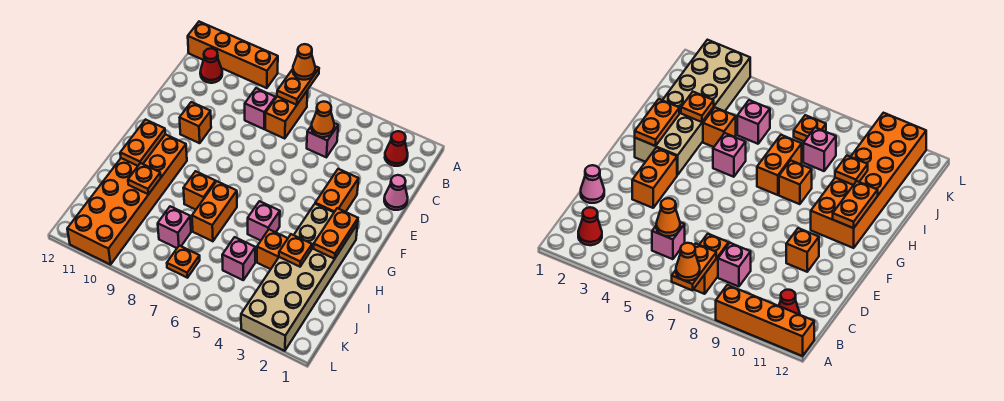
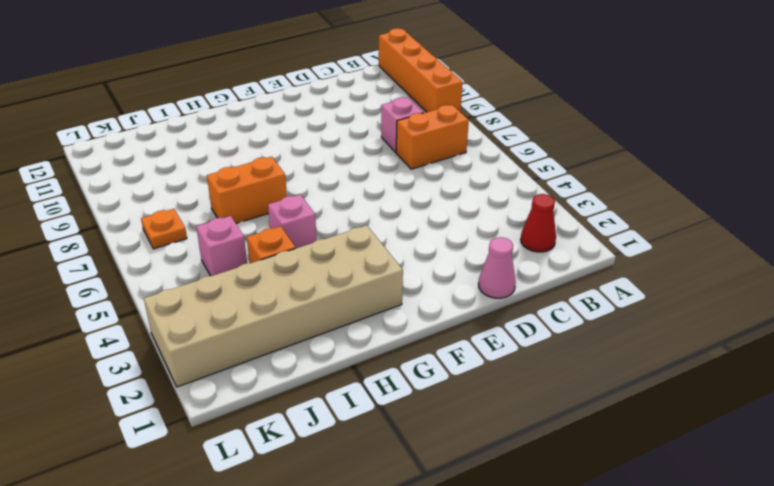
none -> red cone B11 level 1
none -> pink brick C5 level 1
none -> orange brick E3:F3 level 1

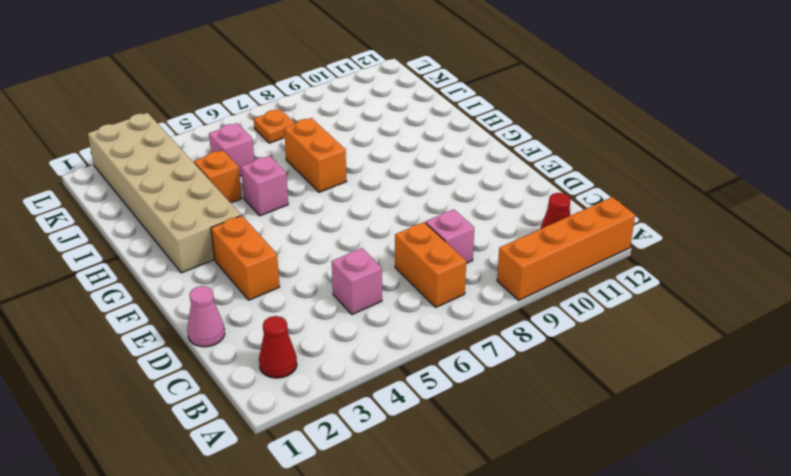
none -> orange brick E10 level 1
none -> orange brick G10:L11 level 1
none -> orange brick H8 level 1

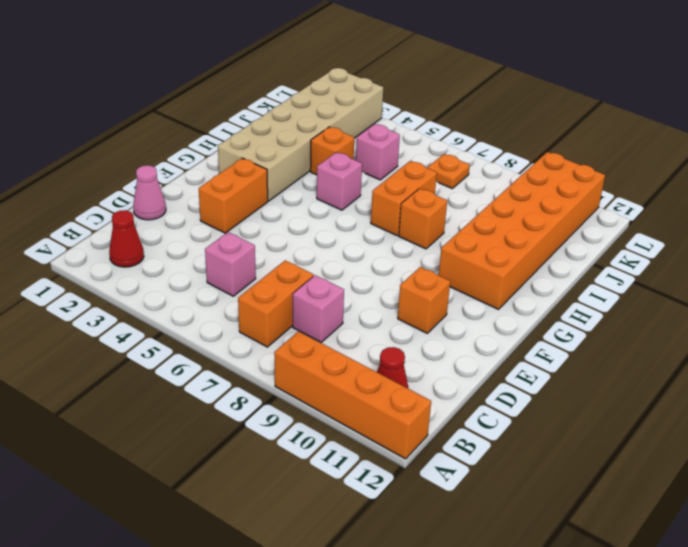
none -> pink brick J8 level 1
none -> orange plate A7:B7 level 2
none -> orange cone C5 level 2

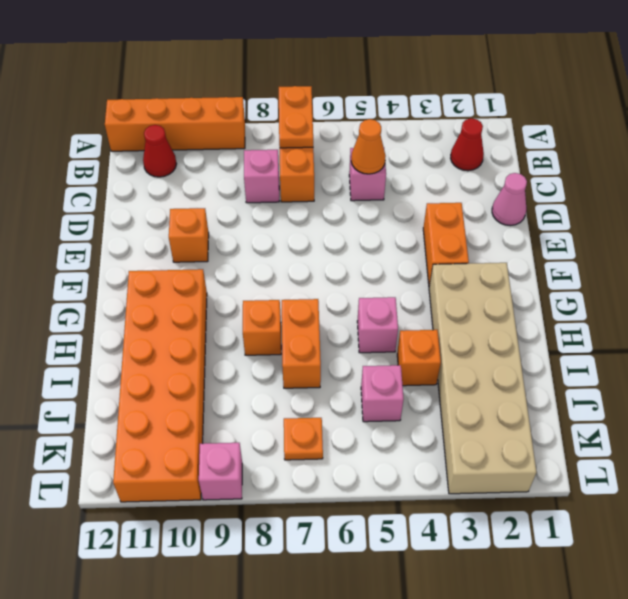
pink brick L9 level 1 -> pink brick J8 level 1
none -> orange plate G2:H2 level 2
none -> orange plate G11:H11 level 2
none -> orange plate I3 level 2

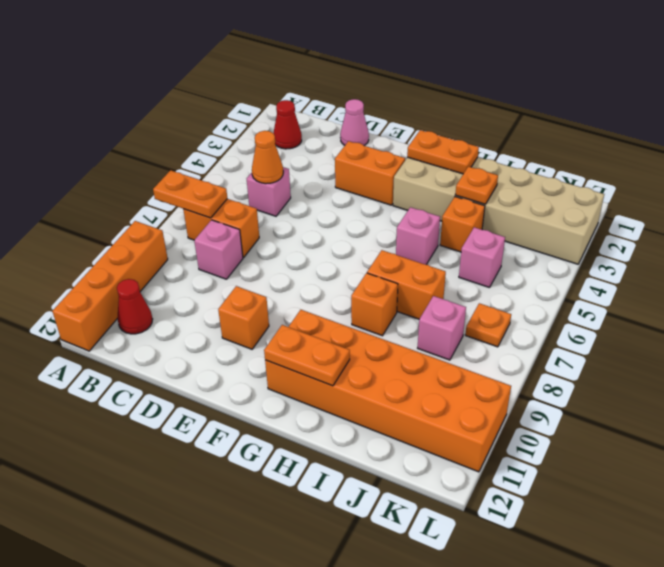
none -> orange plate I10 level 2
none -> orange cone A7 level 3

